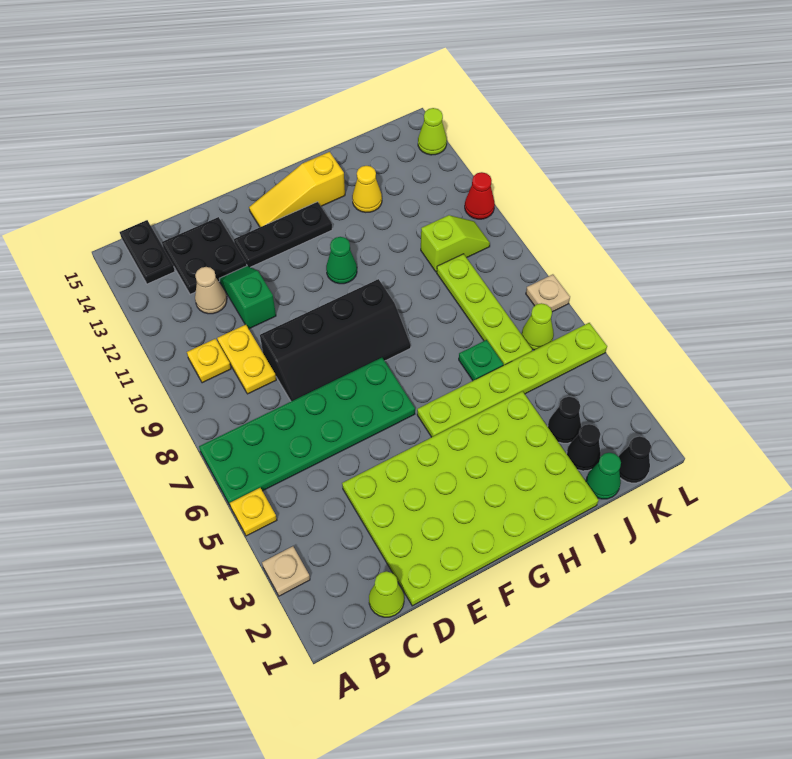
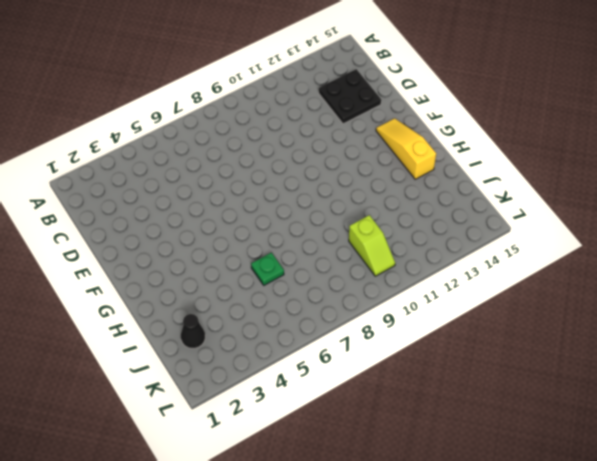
none -> tan plate A3 level 1
none -> yellow plate A5 level 1
none -> green plate A6:F7 level 1

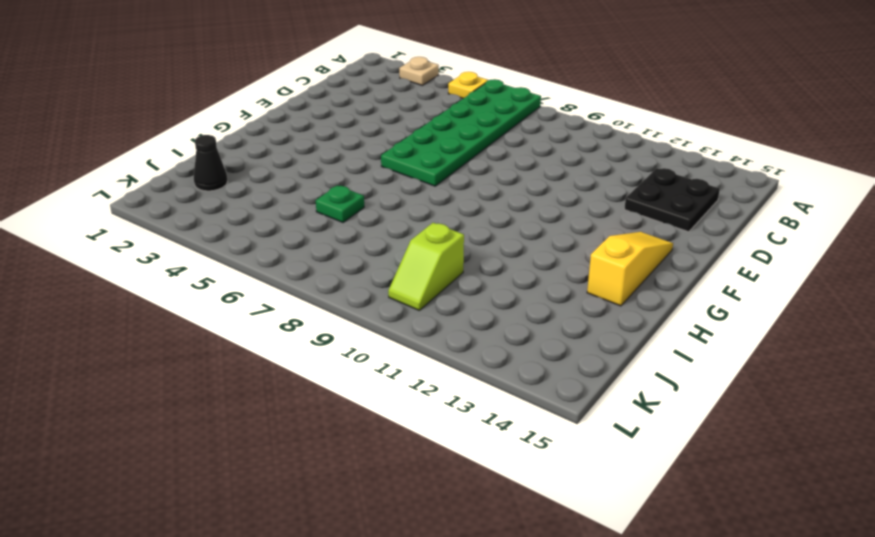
none -> yellow plate B10 level 1
none -> black plate B14:B15 level 1
none -> lime cone C1 level 1

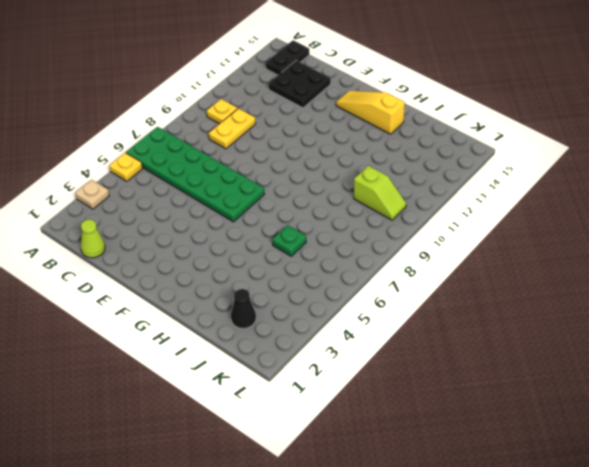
none -> tan cone C12 level 1
none -> lime plate D1:I4 level 1
none -> black slope D8:G9 level 1 top 9

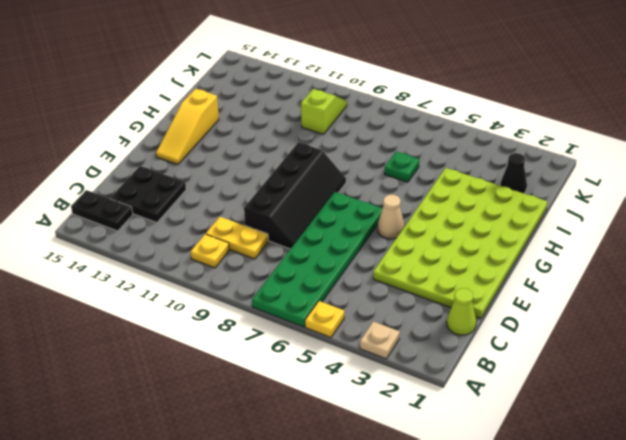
tan cone F5 level 1 -> tan cone C12 level 1
none -> green slope D11:D12 level 1 top 11
none -> black plate E13:G13 level 1
none -> lime plate G5:L5 level 1

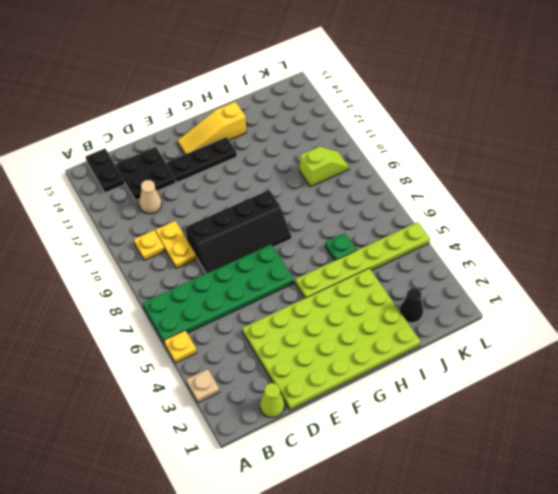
none -> green slope D11:D12 level 1 top 11
none -> green cone G11 level 1
none -> yellow cone I13 level 1

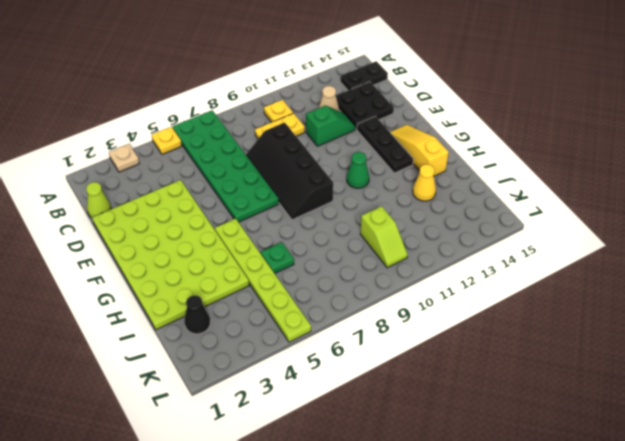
none -> green cone J1 level 1
none -> black cone J3 level 1
none -> lime plate J6:J9 level 1

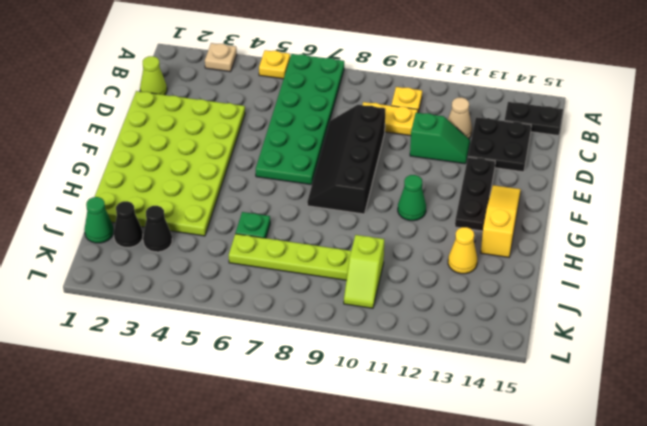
none -> lime plate G5:L5 level 1
none -> black cone K1 level 1
none -> lime cone K6 level 1

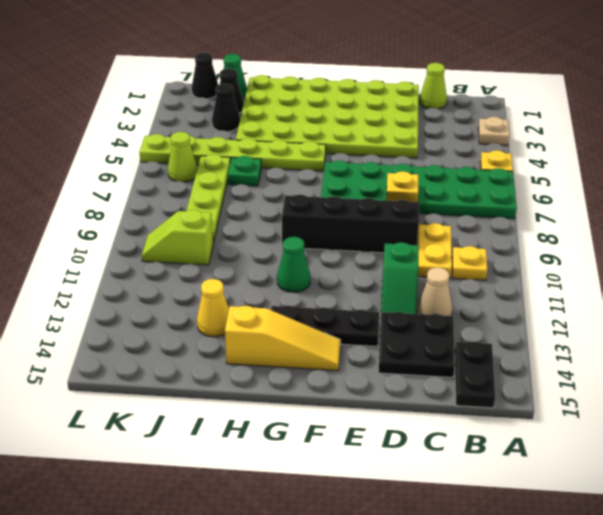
yellow plate D7 level 2 -> none
none -> tan plate L7 level 1
none -> red cone L11 level 1
none -> lime cone L14 level 1

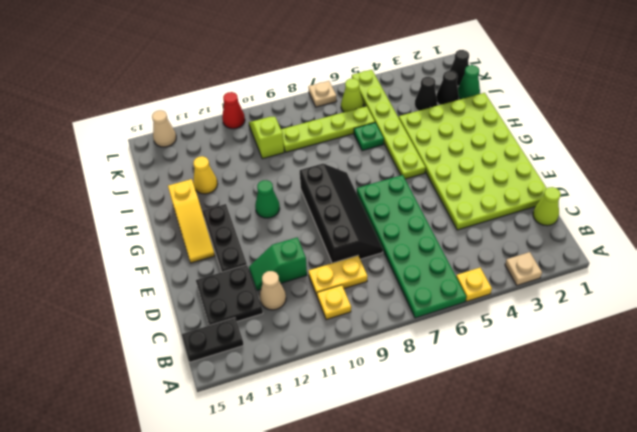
tan cone L14 level 1 -> lime cone L14 level 1

